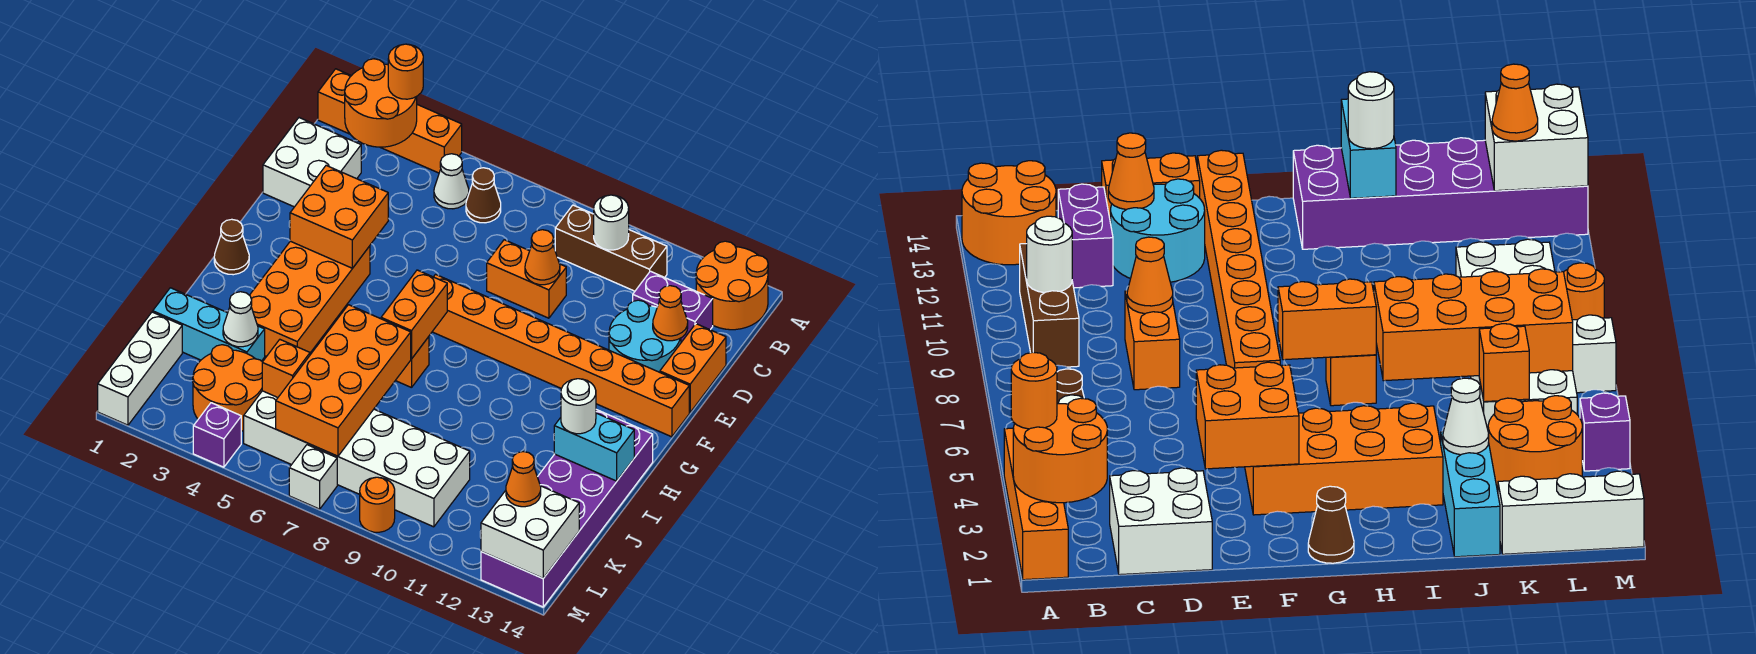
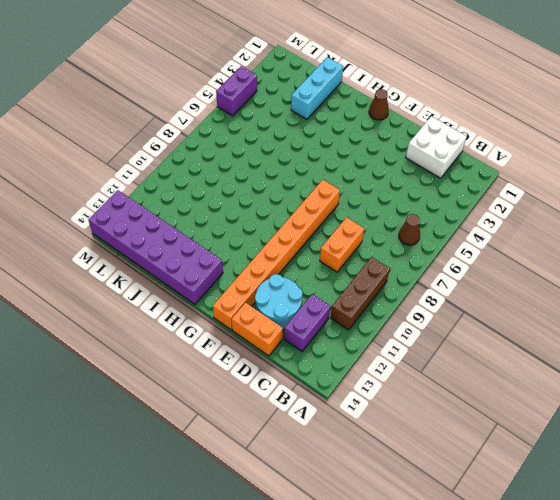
purple brick M4:M5 level 1 -> purple brick M4 level 1
none -> orange brick A1:A4 level 1
none -> orange round brick A13:B14 level 1
none -> white cone B5 level 1
none -> orange brick F3:I4 level 1

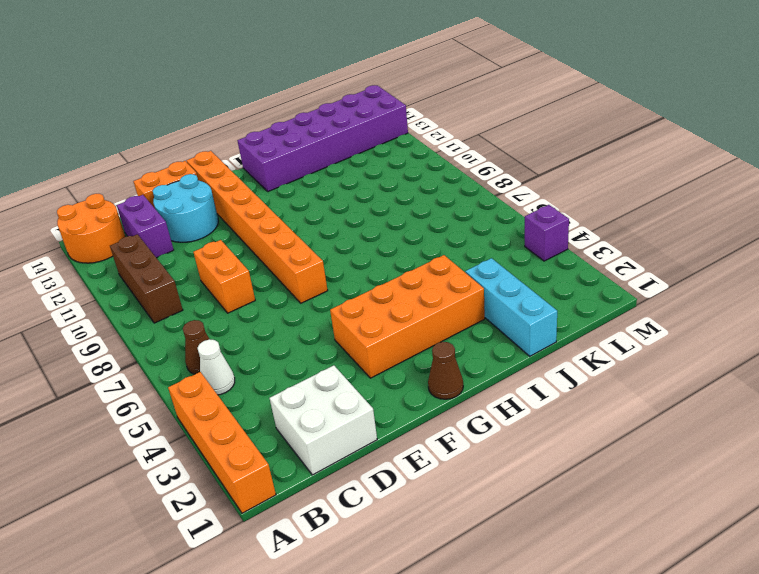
none -> orange brick H7 level 1
none -> white brick K1:M1 level 1
none -> orange round brick K3:L4 level 1
none -> white brick K5:L10 level 1

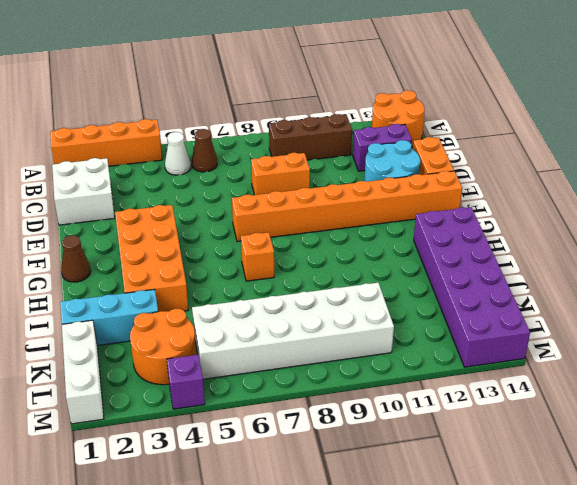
none -> white brick M7 level 1
none -> orange round brick M9 level 1
none -> orange round brick A2:B3 level 2
none -> white round brick B10 level 2

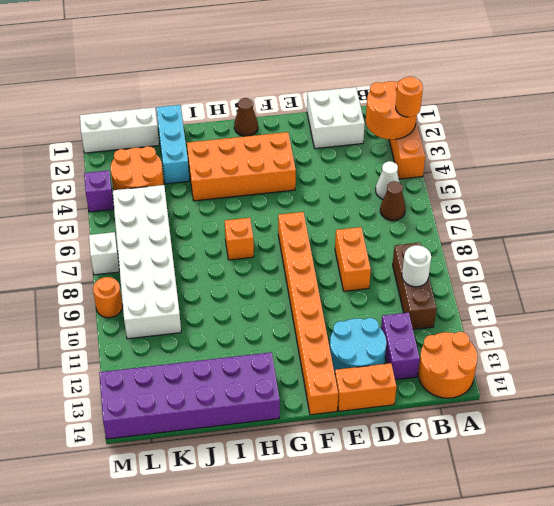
none -> orange cone D9 level 2
none -> orange cone D13 level 2
none -> orange brick E3:F4 level 2
none -> orange brick G7:H7 level 2

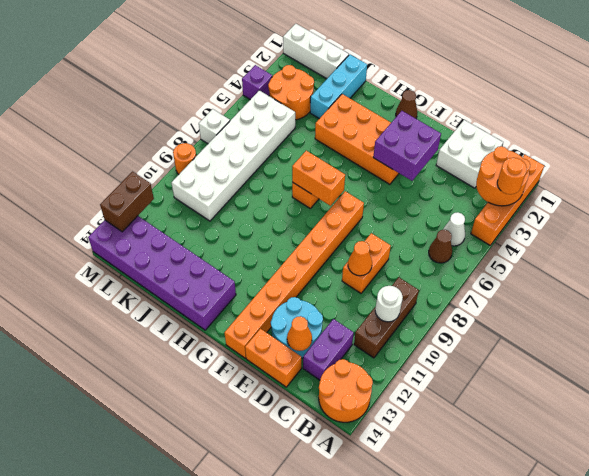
purple brick E3:F4 level 2 -> orange brick E3:F4 level 2
brown brick M12:M13 level 2 -> white brick L13:M14 level 2
none -> orange brick I6:L7 level 2
none -> cyan brick I13:I14 level 2
none -> white cone J3 level 2
none -> orange brick K5 level 2

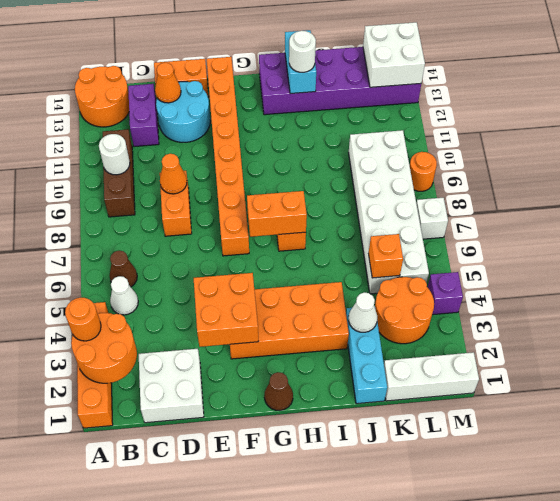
none -> orange brick I6:L7 level 2
none -> orange cone L13 level 3

